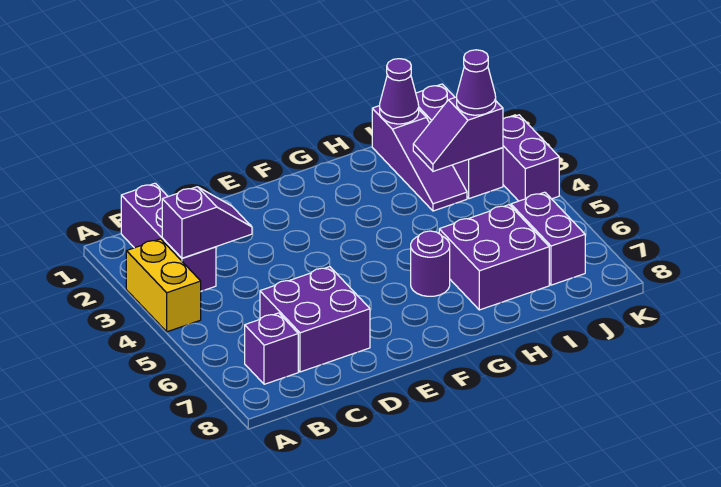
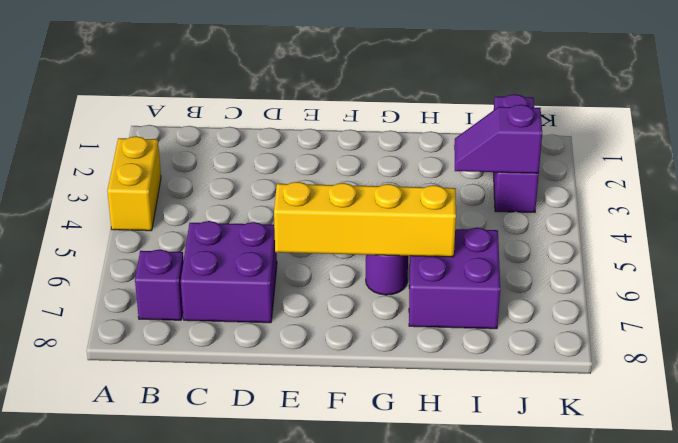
yellow brick E6:H6 level 2 -> none
none -> purple brick B1:B3 level 1
none -> purple slope I1:I3 level 1 top 1
none -> purple brick J6:J7 level 1

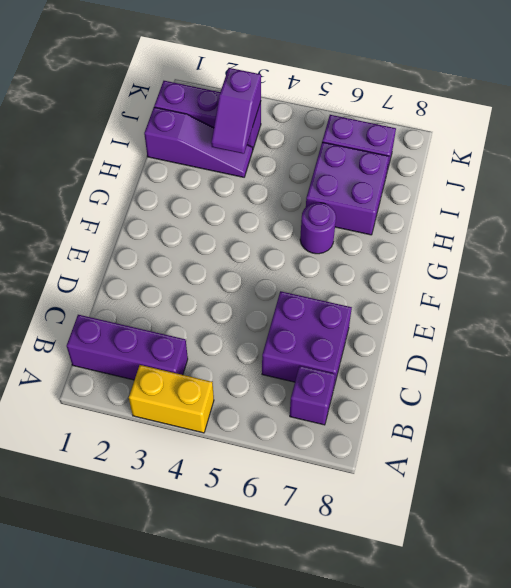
none -> purple brick K3:K4 level 1
none -> purple slope B3:C3 level 2 top B
none -> purple cone I1 level 2

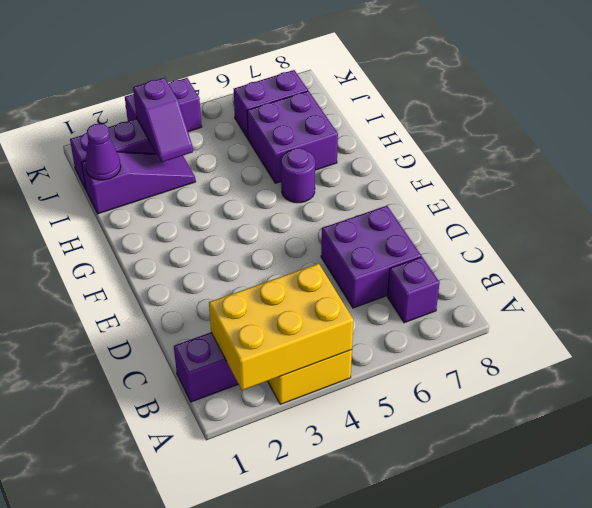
yellow brick A2:B4 level 2 -> purple slope B3:C3 level 2 top B
none -> purple cone J3 level 3

